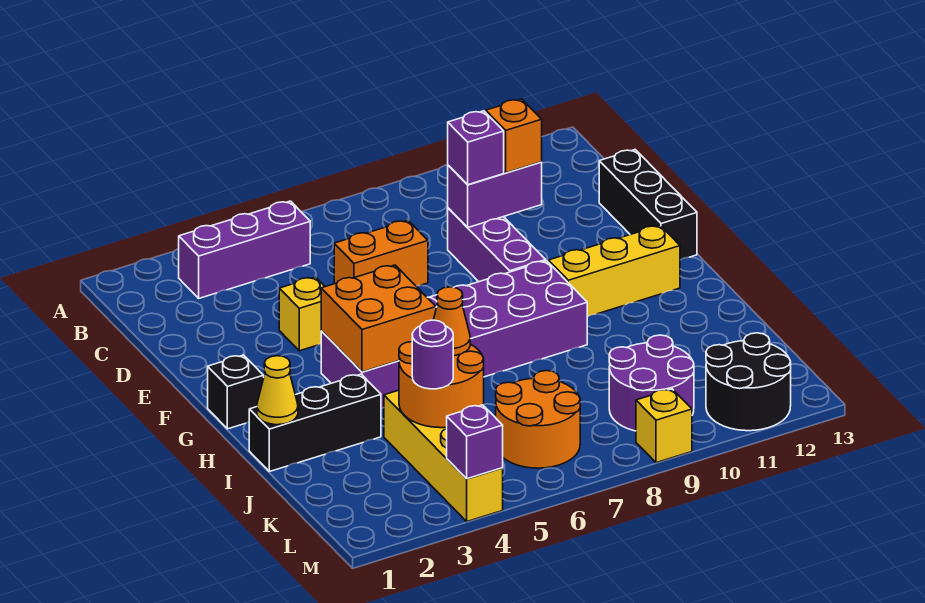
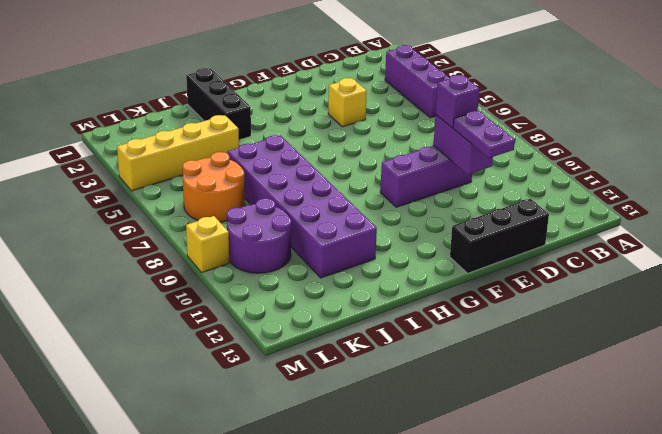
purple plate D10:D11 level 3 -> orange brick D10 level 3
purple brick I6:J11 level 1 -> purple brick G4:H9 level 1
none -> orange brick D6:D7 level 1
none -> black brick G1 level 1
none -> yellow brick G10:G12 level 1

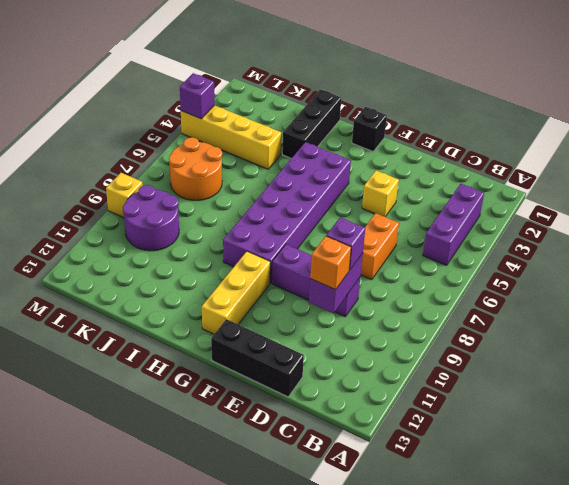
none -> black round brick L11:M12 level 1
none -> orange brick G4:H5 level 2
none -> yellow cone I1 level 2

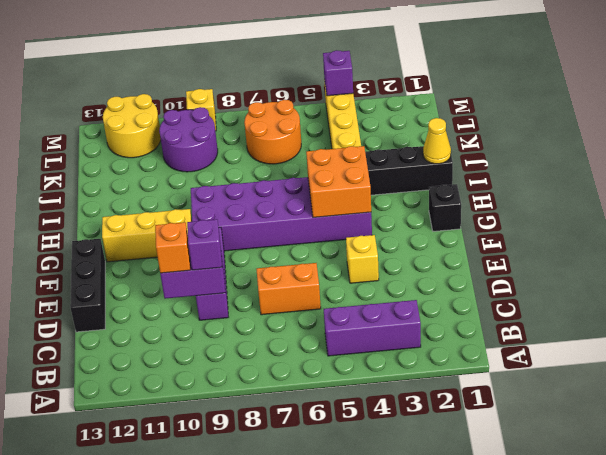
yellow round brick L11:M12 level 1 -> black round brick L11:M12 level 1
none -> orange round brick J4:K5 level 2
none -> orange cone J5 level 3
none -> purple round brick K4 level 3

